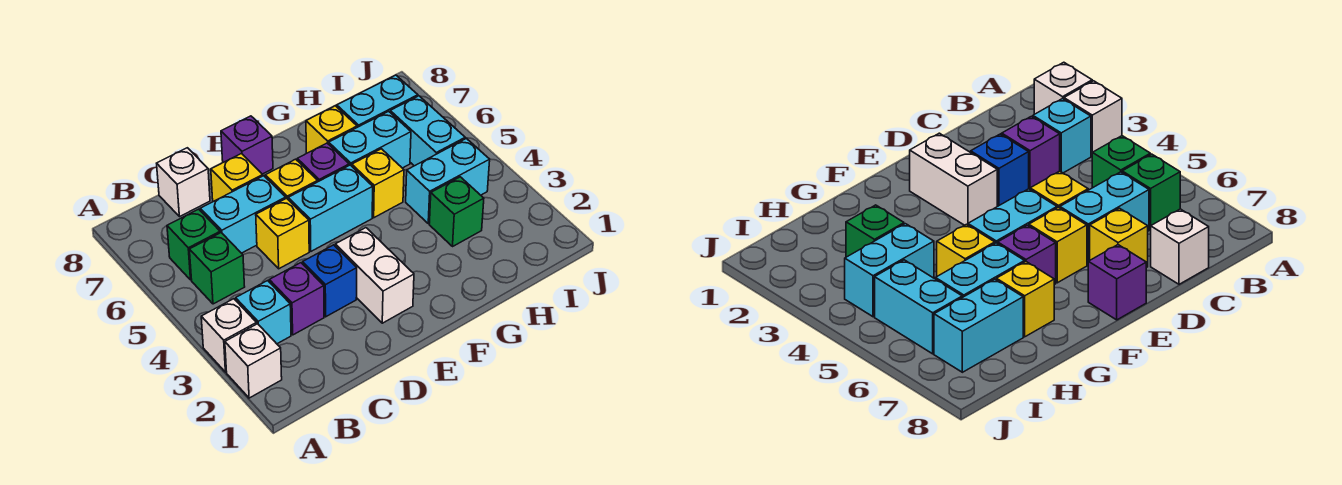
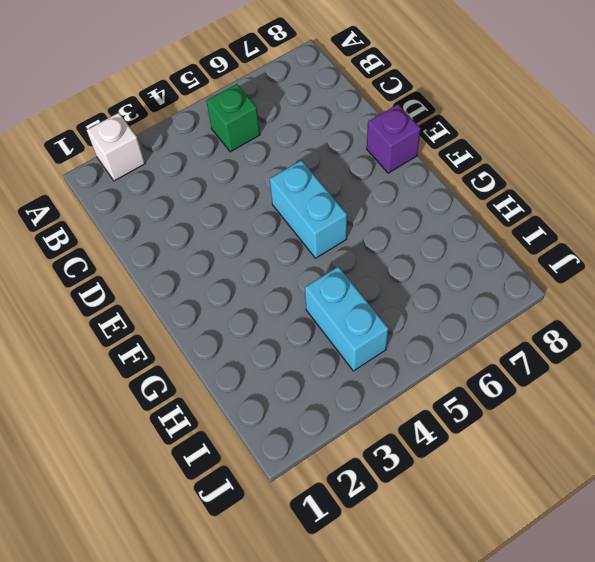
none -> white brick A3 level 1
none -> cyan brick B3 level 1
none -> green brick B6 level 1

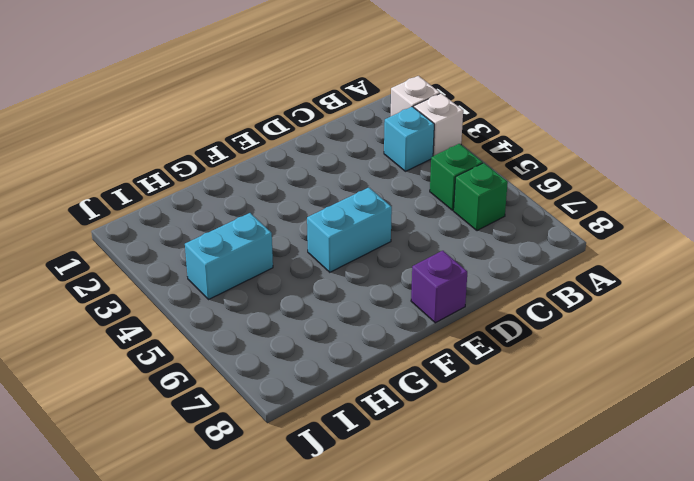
none -> purple brick C3 level 1
none -> cyan brick C6:D6 level 1
none -> white brick C8 level 1

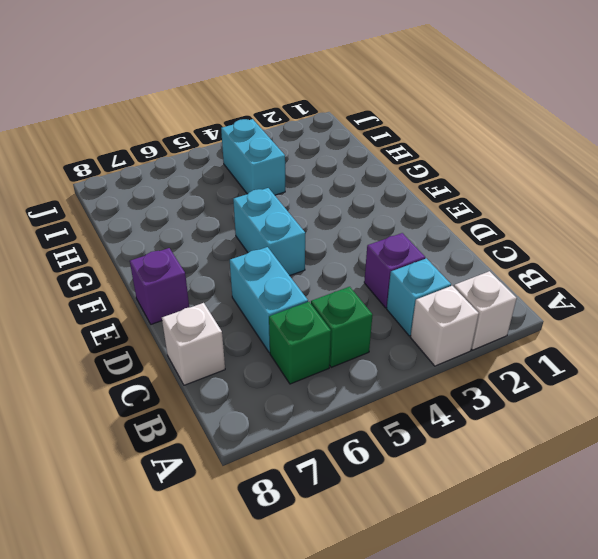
none -> blue brick D3 level 1
none -> yellow brick D5 level 1
none -> yellow brick D7 level 1

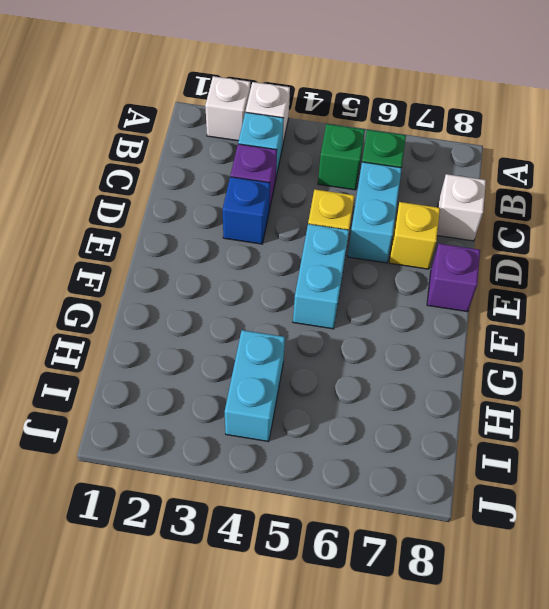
none -> white brick E2:E3 level 1
none -> yellow brick E6 level 1
none -> purple brick F6 level 1

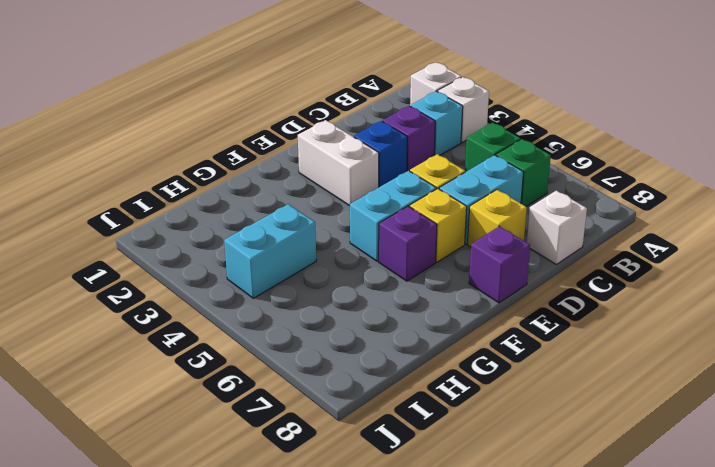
none -> yellow brick G5 level 1
none -> cyan brick G6:H6 level 1
none -> yellow brick G7 level 1

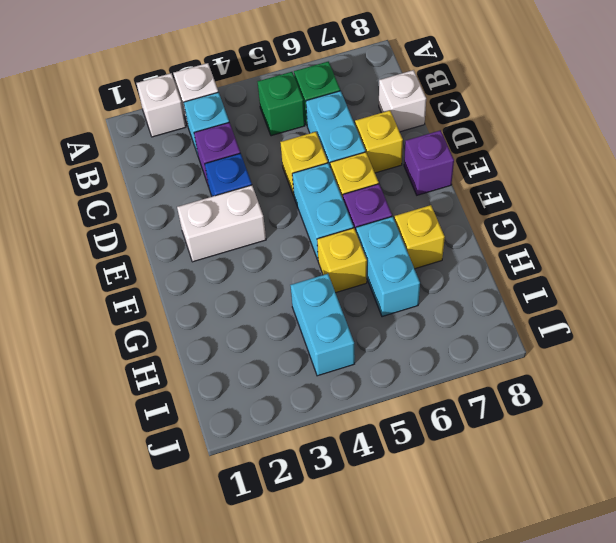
none -> green brick H3 level 1
none -> cyan brick H7:I7 level 1
none -> cyan brick I5:I6 level 1

